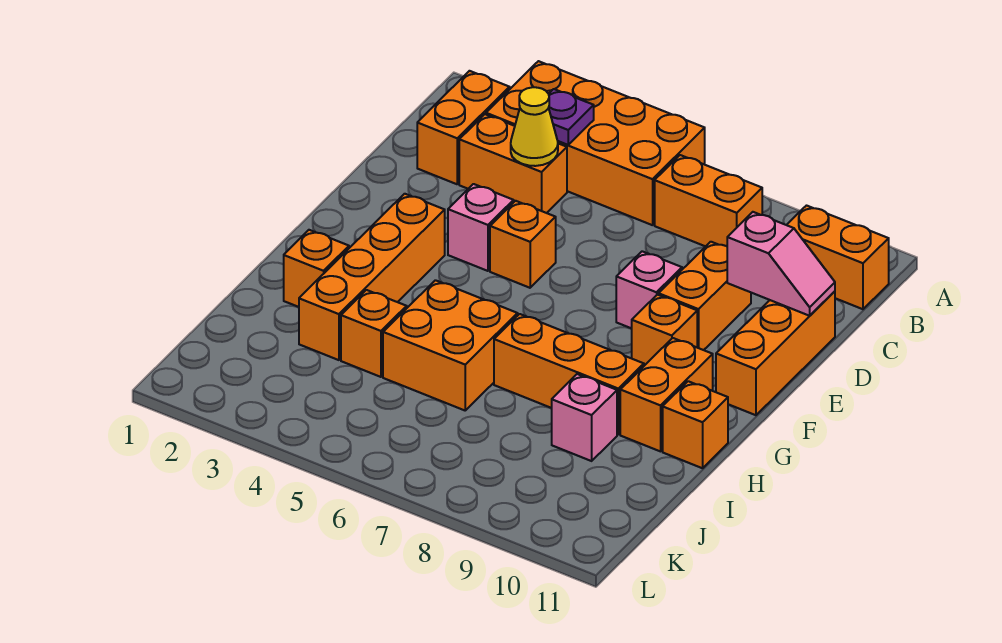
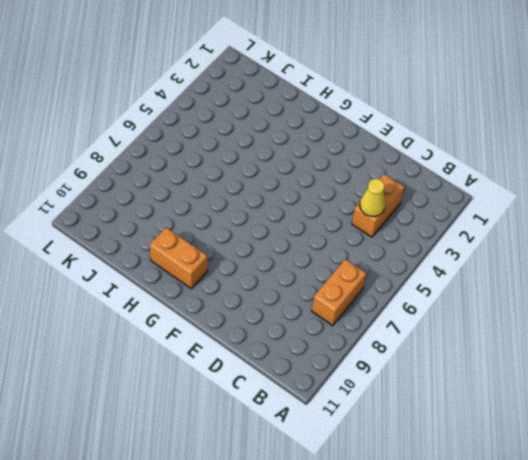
none -> orange brick A3:B6 level 1
none -> orange brick B2:C2 level 1
none -> orange brick B10:B11 level 1

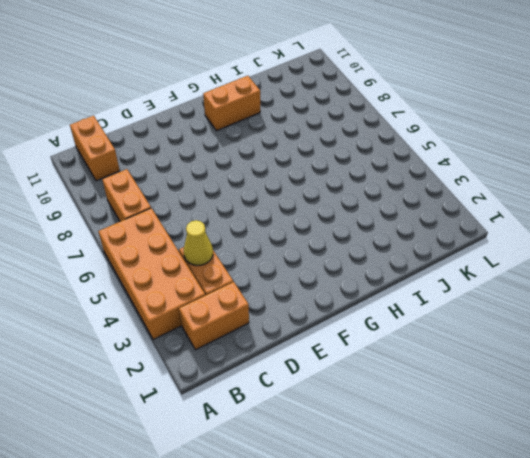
none -> orange brick D9:E9 level 1
none -> orange brick D11:F11 level 1
none -> pink brick E4 level 1

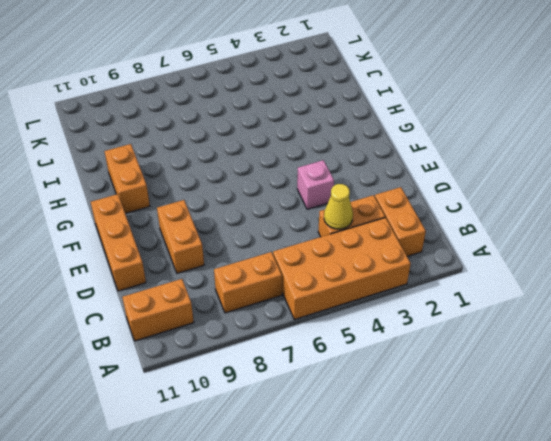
none -> orange brick E5 level 1
none -> pink brick E8 level 1
none -> orange brick F3:I3 level 1

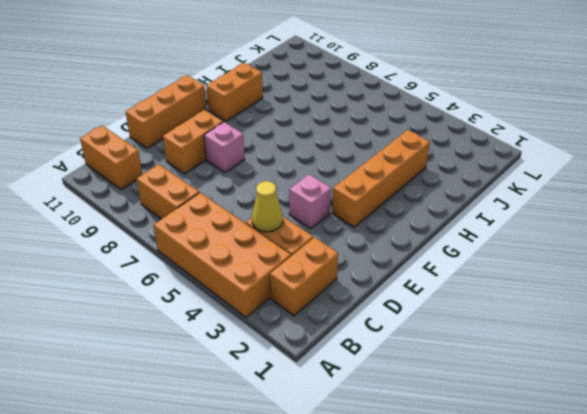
none -> orange brick E5 level 1
none -> orange brick F9 level 1
none -> orange brick H2 level 1

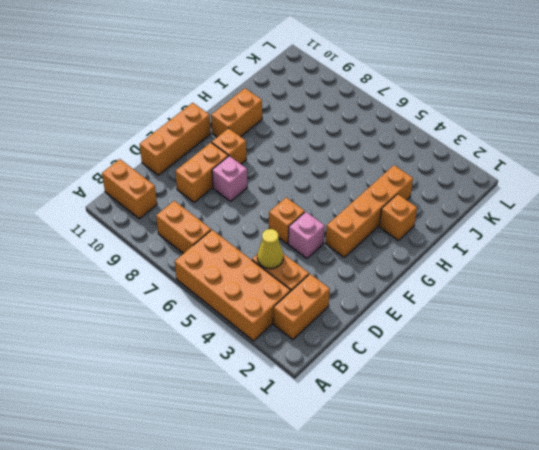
none -> orange brick H5:I6 level 1
none -> orange brick H7:H9 level 1
none -> orange brick H11 level 1

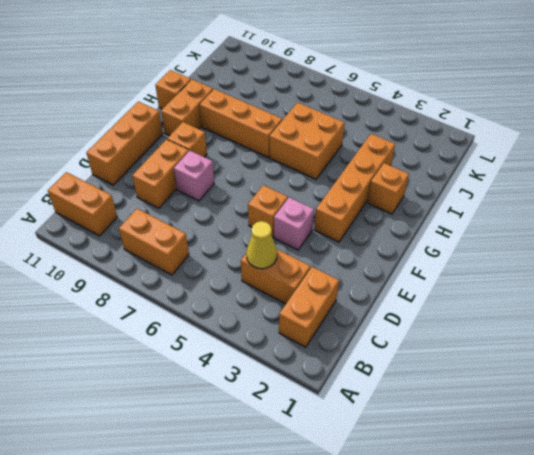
none -> orange brick A3:B6 level 1
none -> orange brick I4 level 1
none -> pink brick I9 level 1

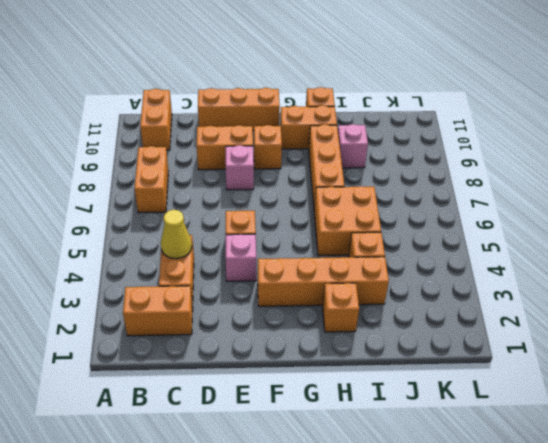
none -> orange brick A3:B6 level 1
none -> purple plate B4 level 2
none -> pink slope D10:D11 level 2 top 10

